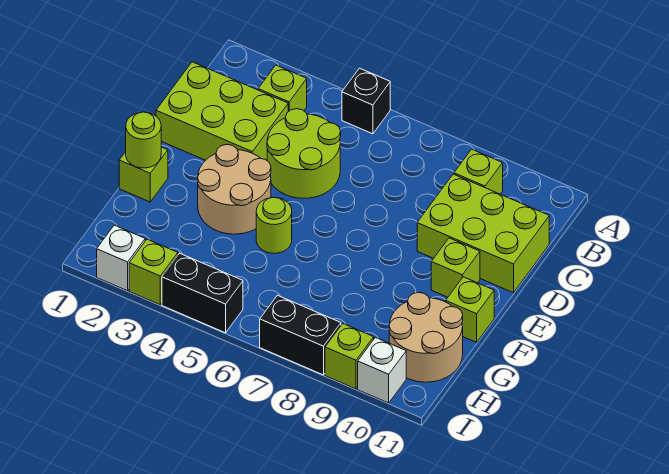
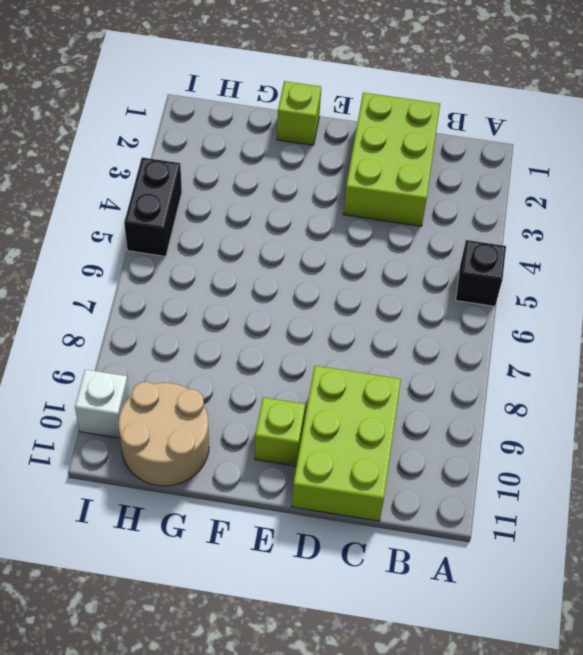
none -> lime brick B3 level 1
none -> lime brick B9 level 1
none -> lime round brick C4:D5 level 1

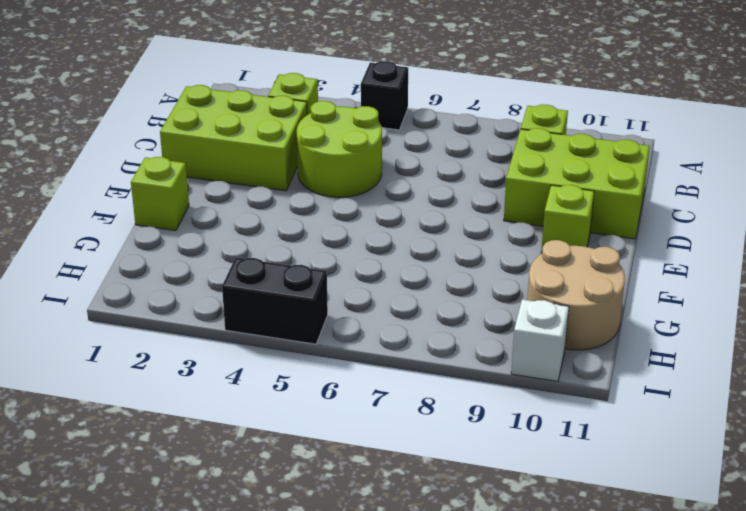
none -> tan round brick E3:F4 level 1
none -> lime round brick F5 level 1
none -> lime brick F11 level 1

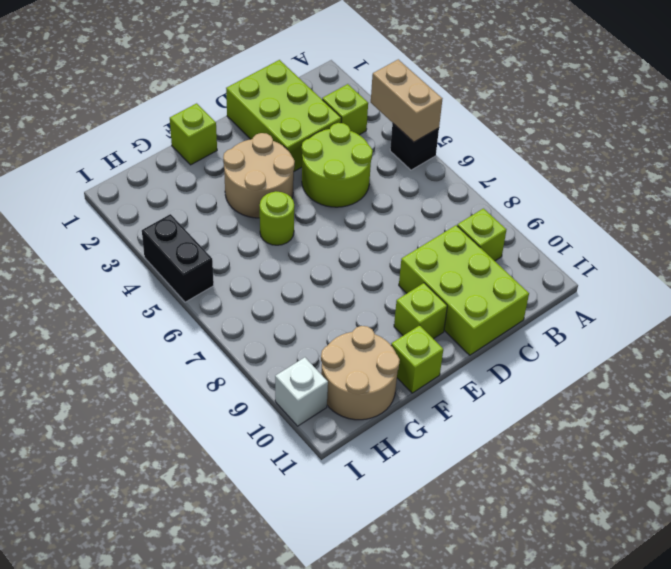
tan brick A4:A5 level 2 -> none
none -> white brick I2 level 1
none -> lime brick I3 level 1
none -> black brick I7:I8 level 1

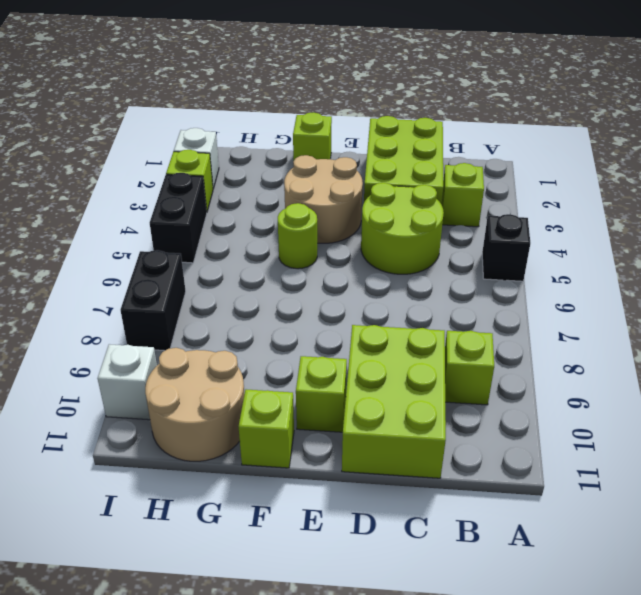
none -> lime brick I9 level 1
none -> lime round brick F1 level 2

